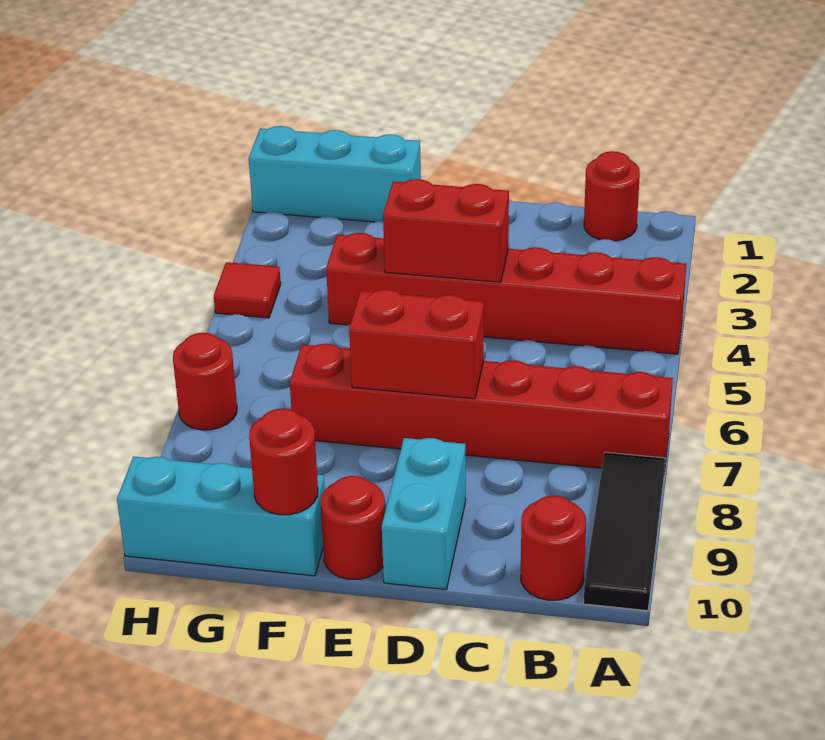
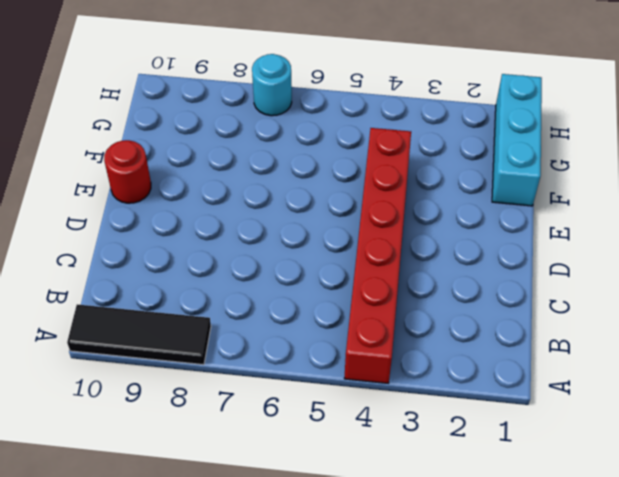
cyan round brick H7 level 1 -> red round brick H7 level 1
none -> red brick A7:F7 level 1
none -> red round brick B1 level 1
none -> red round brick B10 level 1

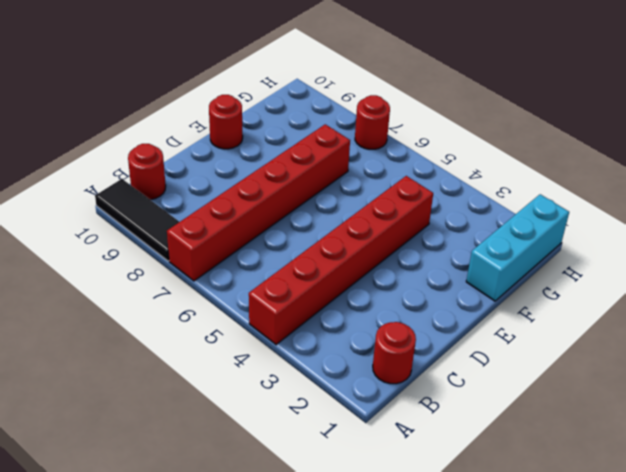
none -> cyan brick D9:D10 level 1
none -> cyan brick F10:H10 level 1
none -> red tile H4 level 1

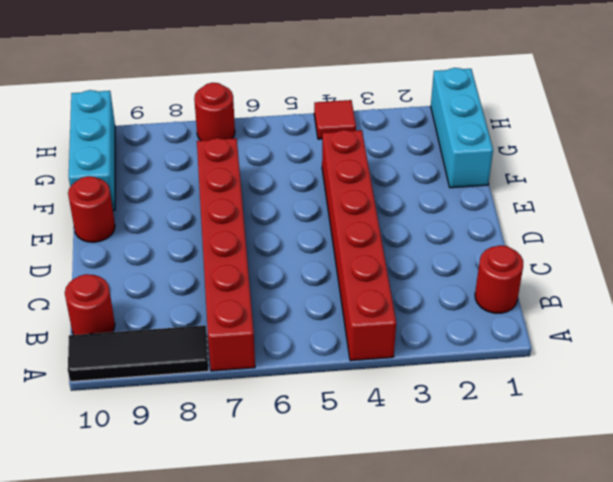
none -> cyan brick D9:D10 level 1
none -> red brick D4:E4 level 2
none -> red brick D7:E7 level 2

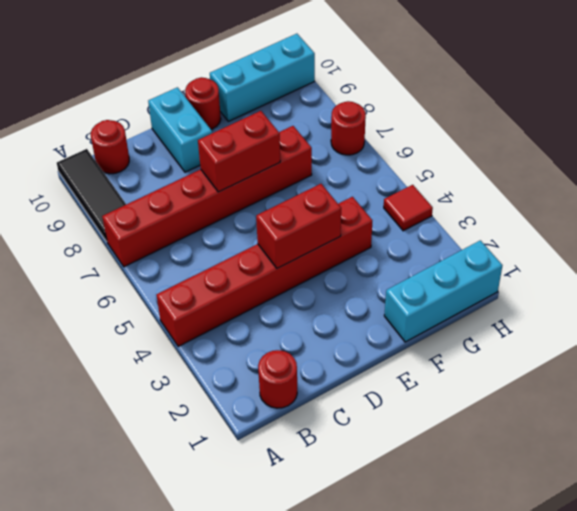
none -> red round brick F10 level 2

